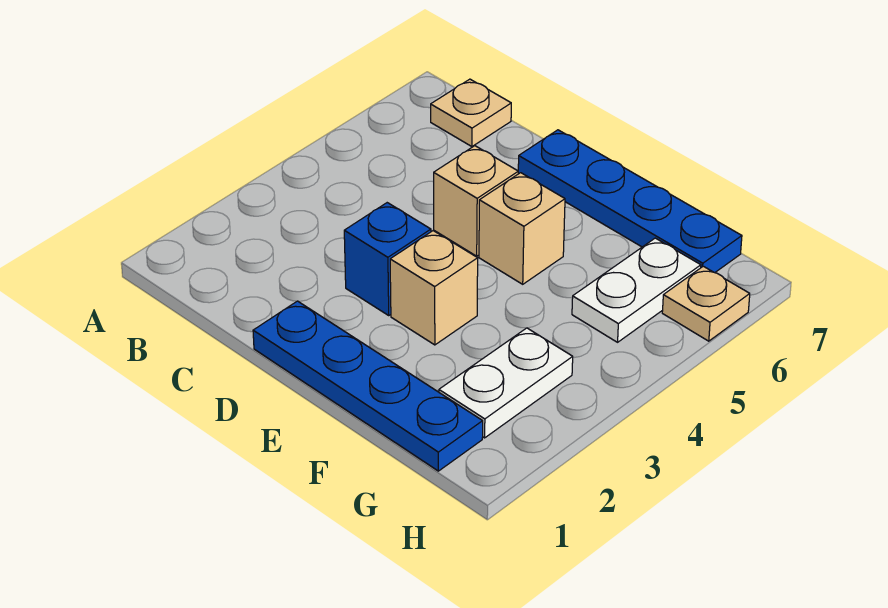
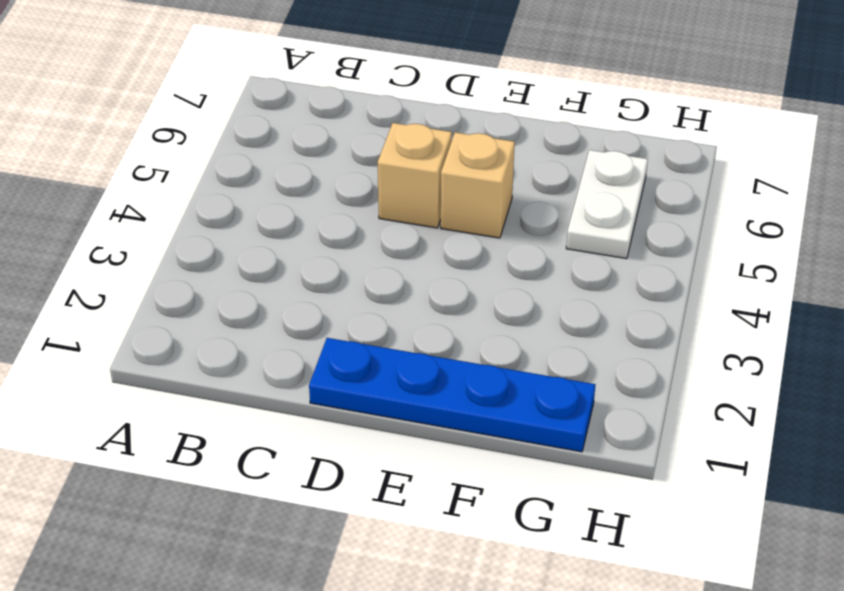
none -> tan plate B7 level 1
none -> blue brick D3 level 1

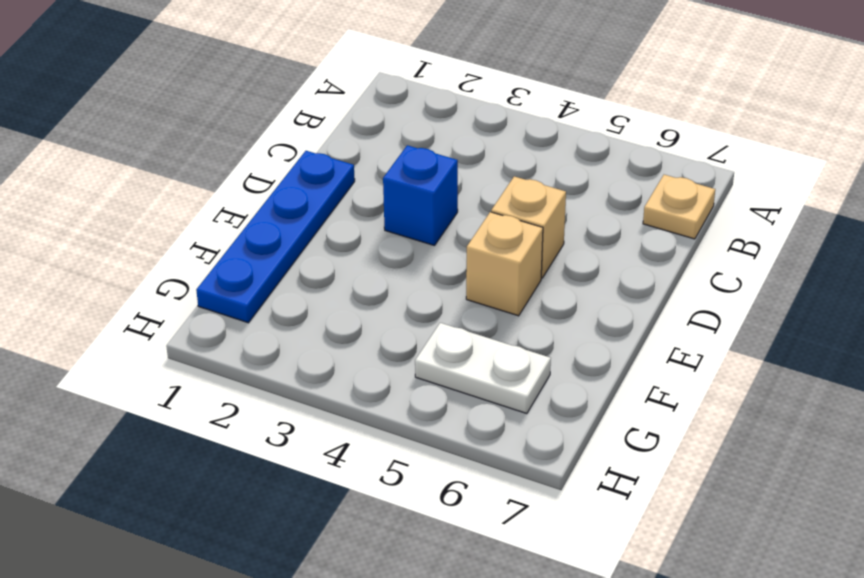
none -> blue plate D7:G7 level 1
none -> tan brick E3 level 1

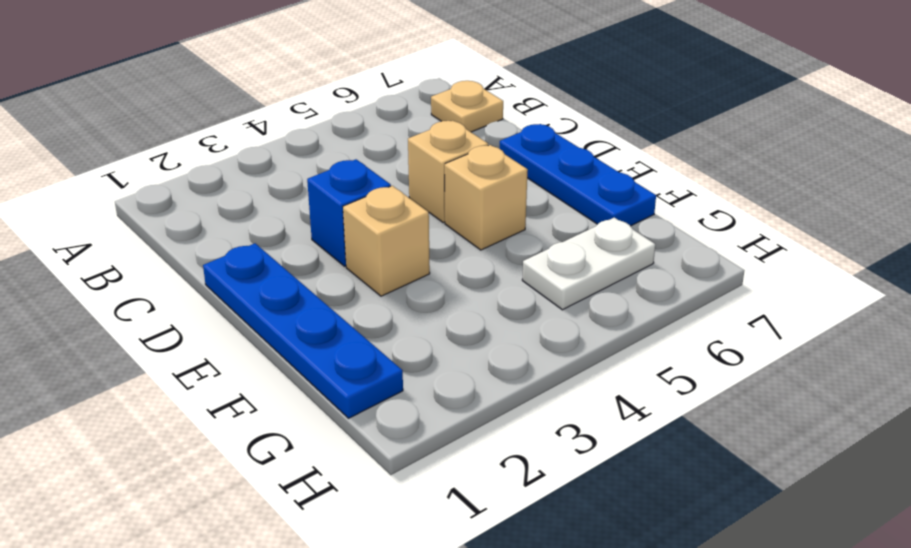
blue plate D7:F7 level 1 -> blue plate D7:G7 level 1
none -> white plate G2:G3 level 1
none -> tan plate H6 level 1

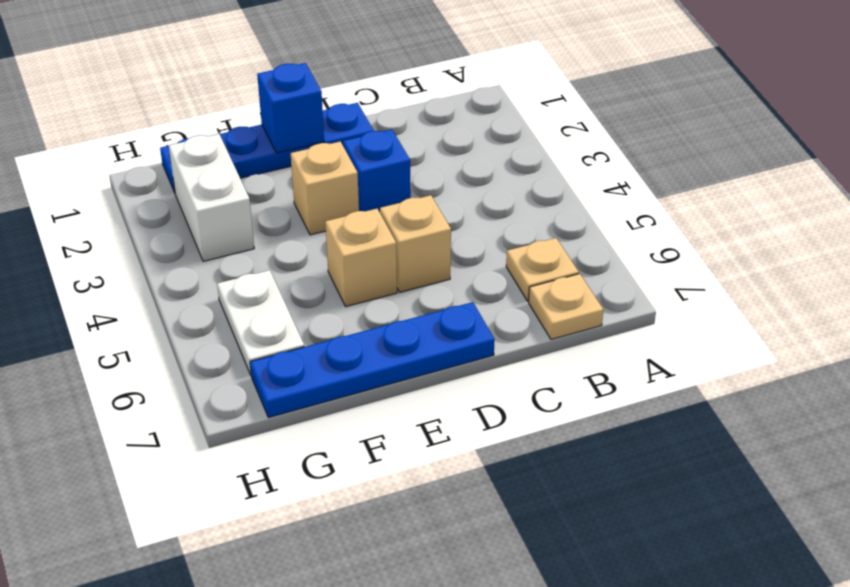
tan plate B6 level 1 -> tan plate H6 level 1
blue brick E1 level 2 -> none
white brick G2:G3 level 1 -> white plate G2:G3 level 1

